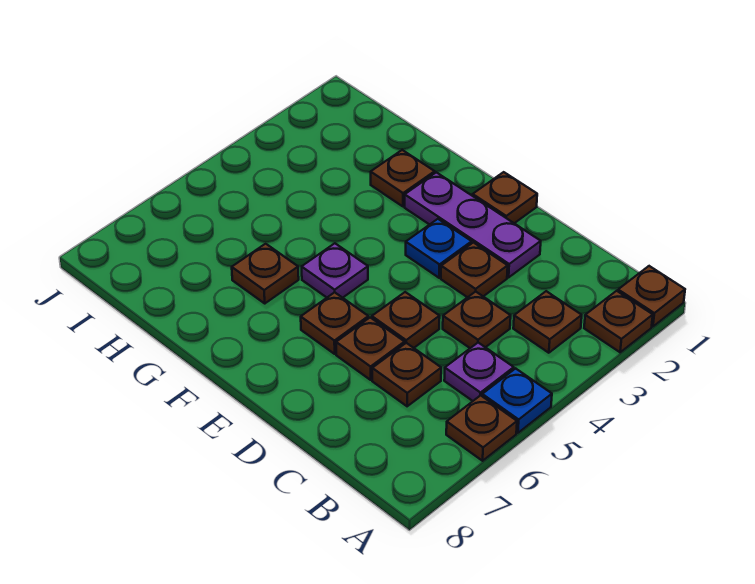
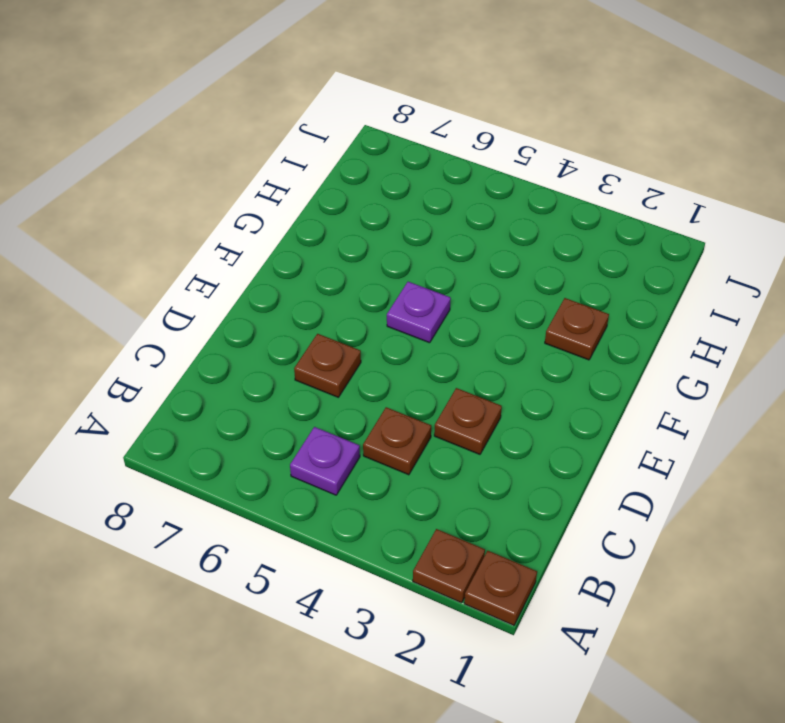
none -> blue plate A5 level 1
none -> brown plate A6 level 1
none -> brown plate B3 level 1

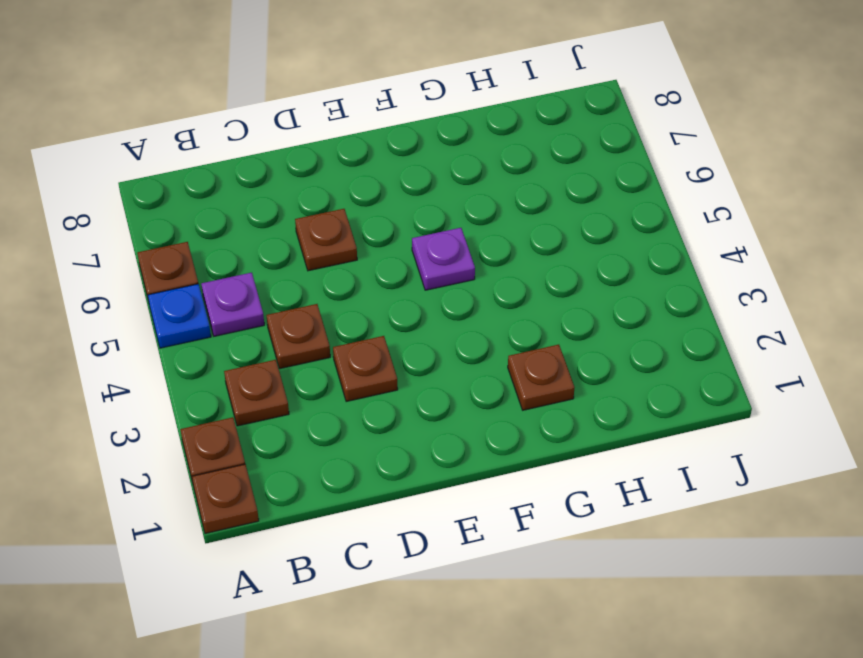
none -> brown plate C6 level 1
none -> purple plate D2:F2 level 1
none -> brown plate D5 level 1

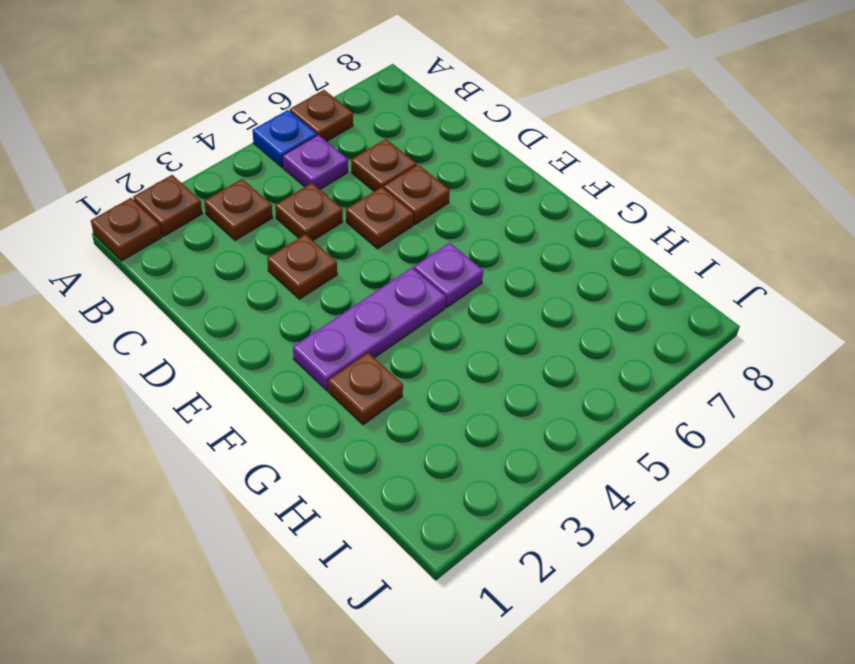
purple plate F2:F4 level 1 -> purple plate D2:F2 level 1
none -> brown plate E1 level 1
none -> blue plate E3 level 1
none -> brown plate E6 level 1

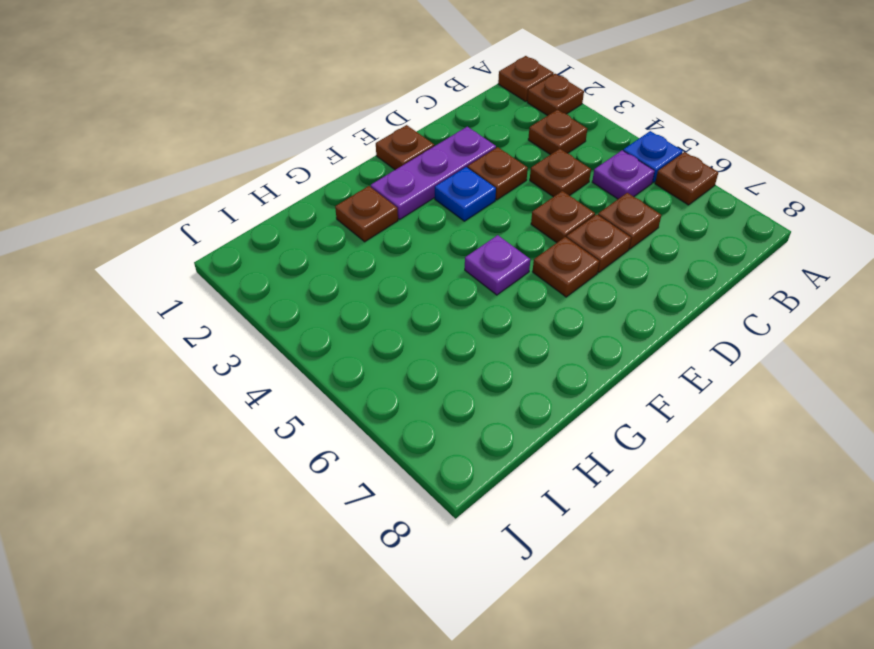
none -> brown plate G6 level 1

